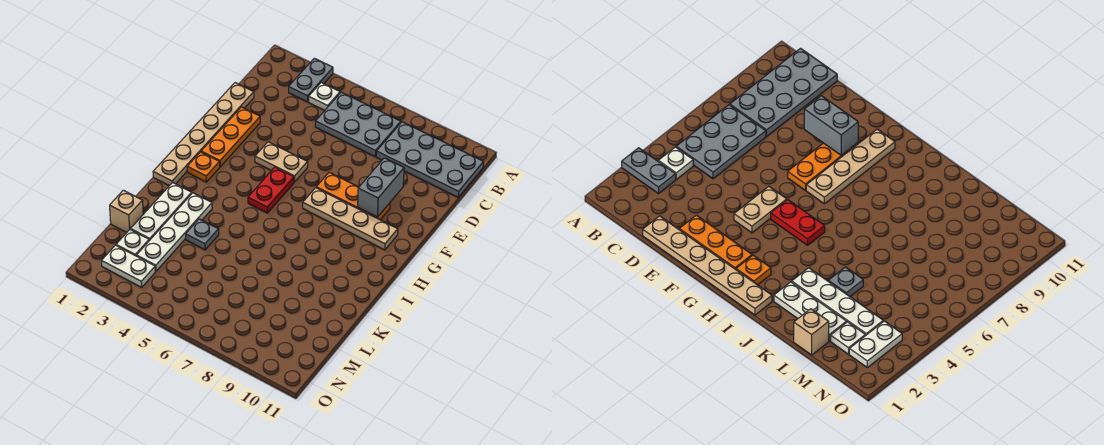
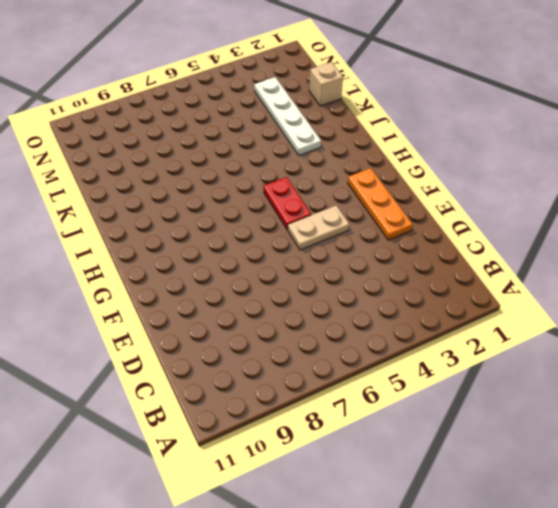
none -> grey plate A3:B3 level 1
none -> white plate B4 level 1
none -> grey plate B5:C7 level 1

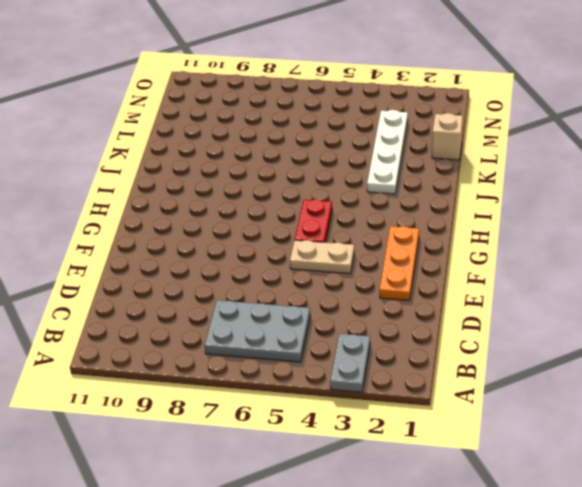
none -> white plate B4 level 1
none -> grey plate B8:C11 level 1
none -> tan plate D1:I1 level 1

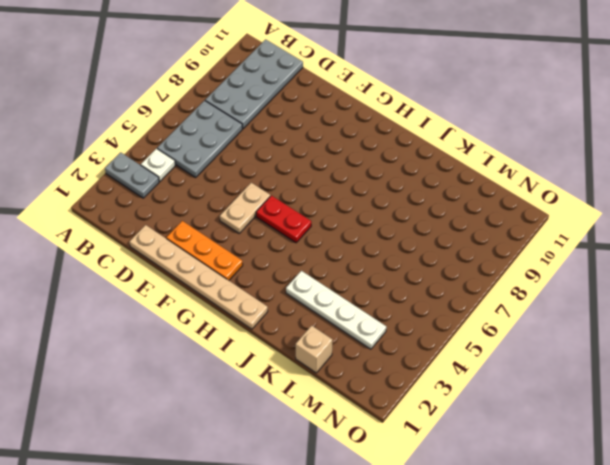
none -> orange plate F7:F9 level 1
none -> tan plate G7:G10 level 1
none -> orange plate H2 level 1

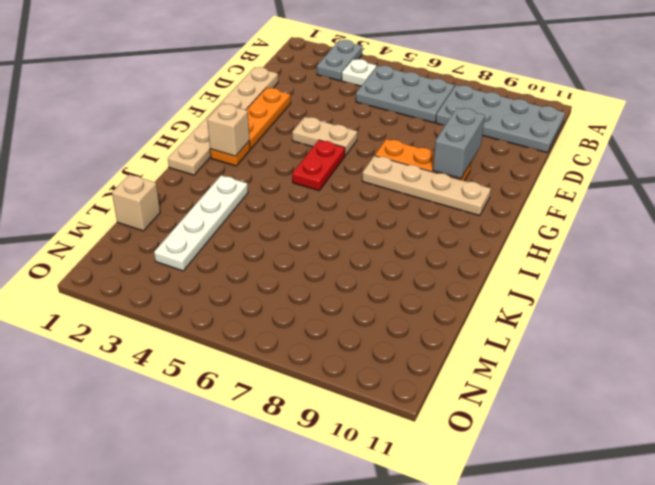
tan brick H2 level 2 -> none
none -> white plate J2:L2 level 1
none -> grey plate K4 level 1
none -> white plate M2 level 1

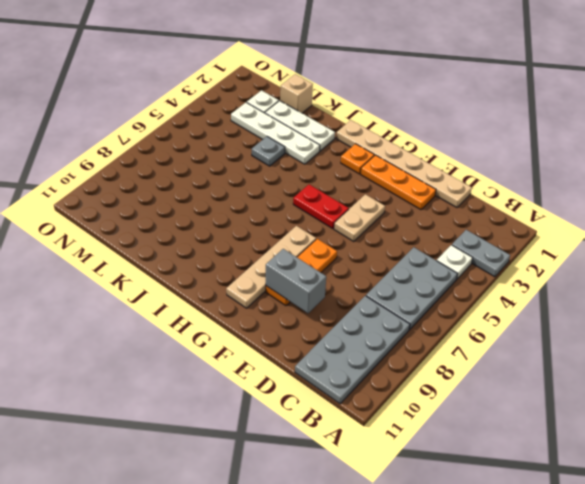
none -> white plate N2:N3 level 1

